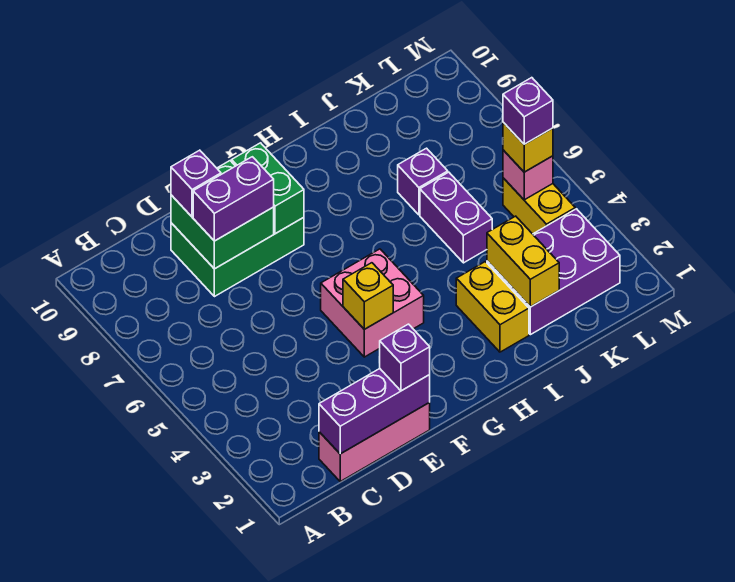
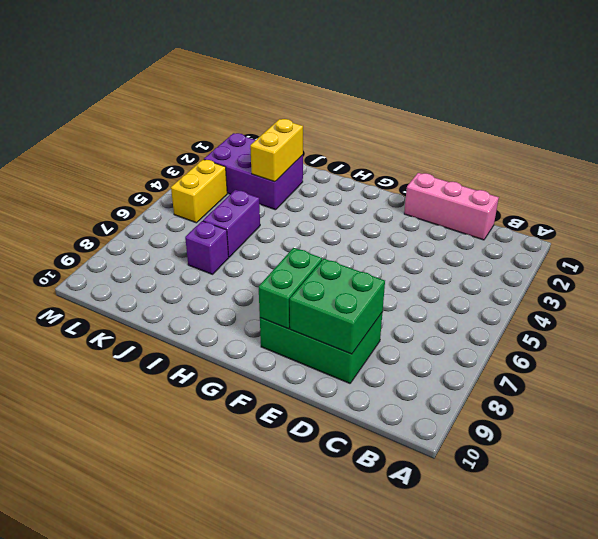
none -> pink brick F4:G5 level 1
none -> yellow brick I2:I3 level 1
none -> purple brick C1:E1 level 2

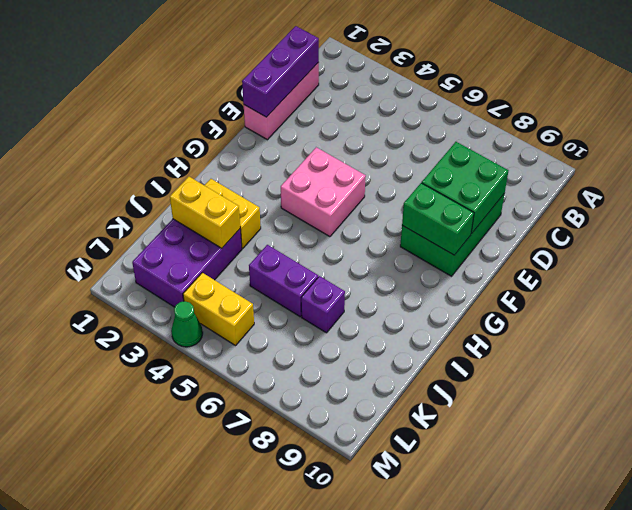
green cone M4 level 1 -> none
none -> yellow brick F4 level 2
none -> pink brick L5 level 2
none -> purple brick D8:E8 level 3

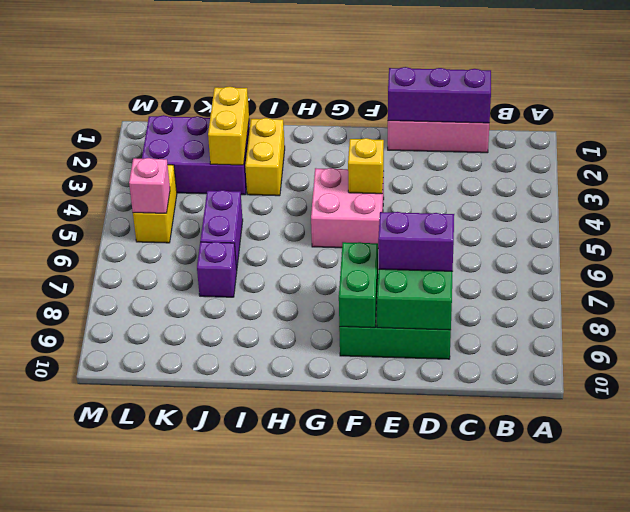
none -> purple brick D9 level 3
none -> purple brick E1 level 3
none -> yellow brick L5 level 3

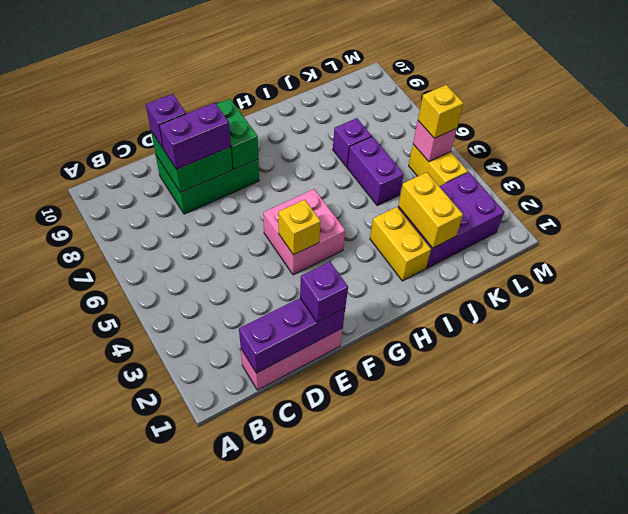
none -> purple brick L5 level 4

